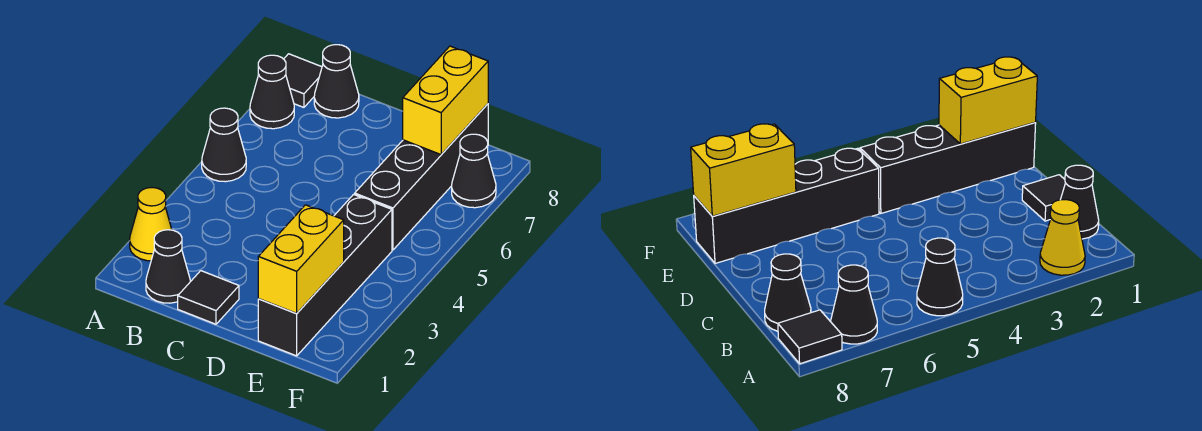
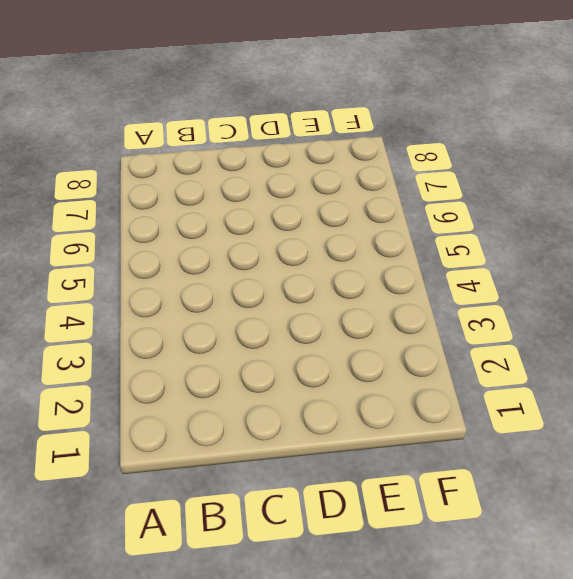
none -> yellow cone A2 level 1
none -> black cone A5 level 1
none -> black cone A7 level 1

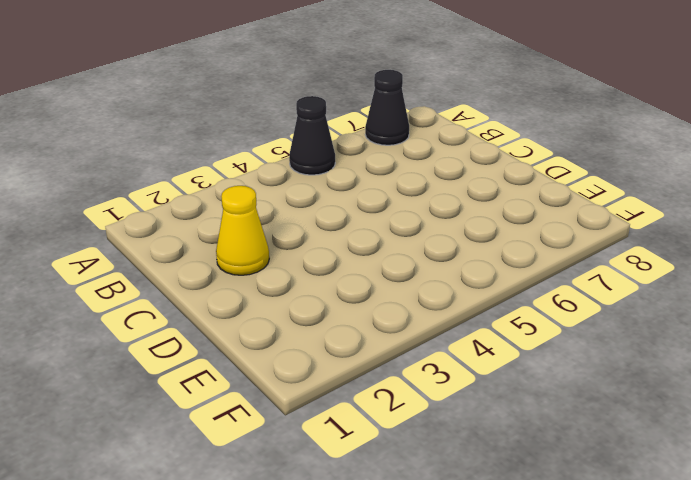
yellow cone C2 level 1 -> yellow cone A2 level 1
none -> black tile A8 level 1
none -> black cone B1 level 1
none -> black cone B8 level 1

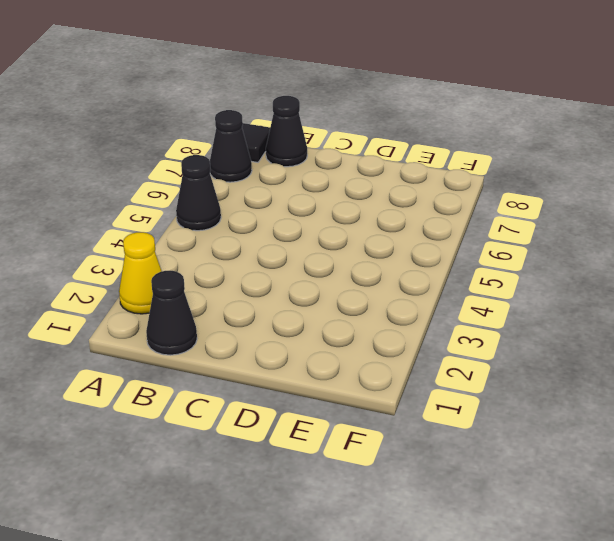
none -> black tile C1 level 1
none -> black brick E1:E4 level 1
none -> black brick E5:E8 level 1

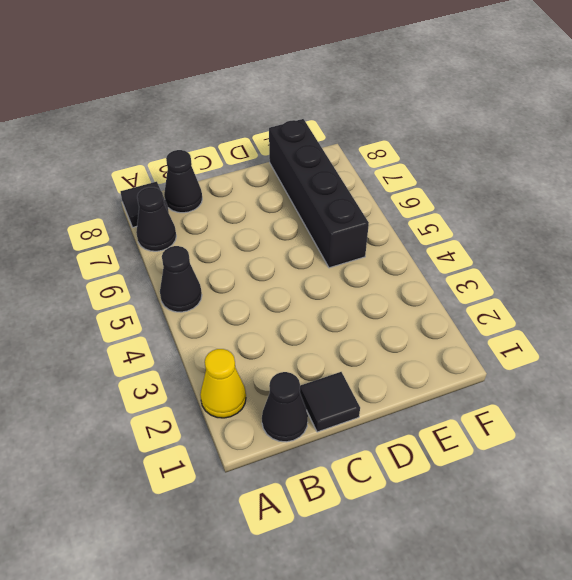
none -> black brick E1:E4 level 1
none -> black cone F7 level 1
none -> yellow brick E1:E2 level 2

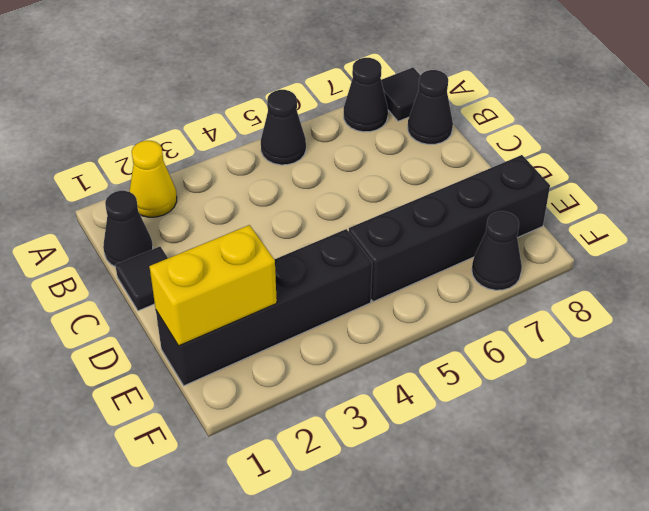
none -> yellow brick E7:E8 level 2

